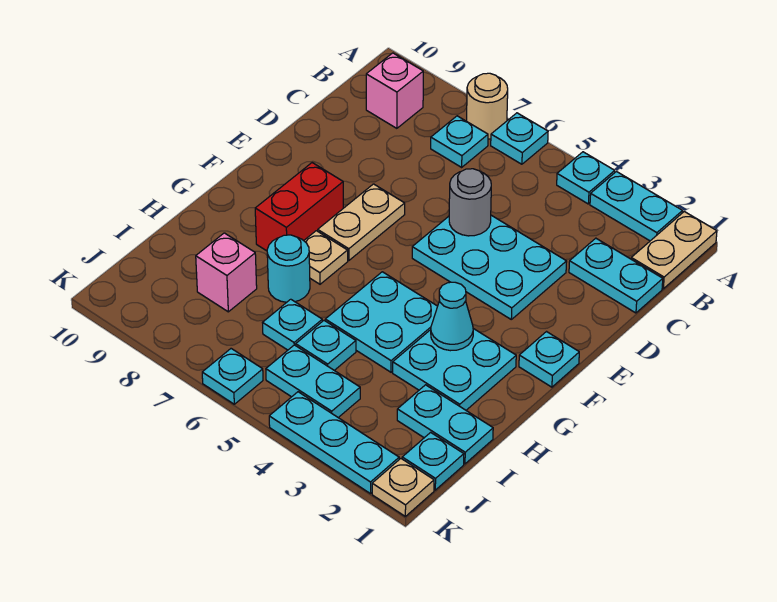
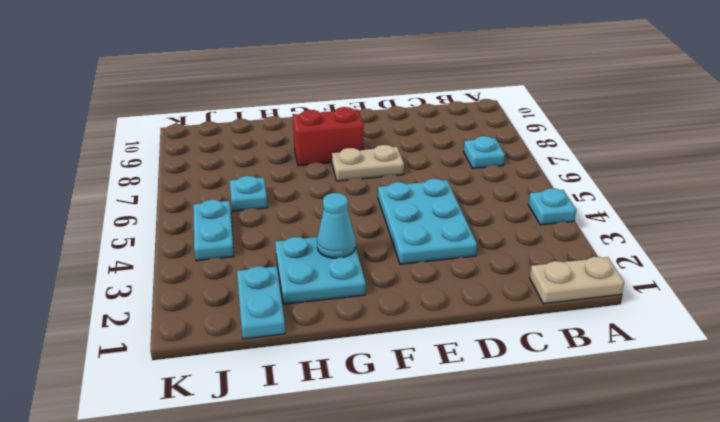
none -> cyan plate A2:A3 level 1
none -> cyan plate A6 level 1
none -> tan round brick A7 level 1

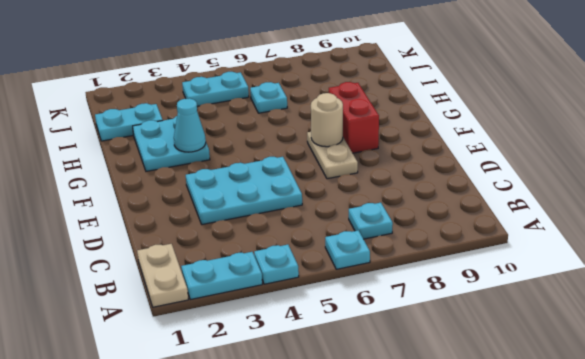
tan round brick F7 level 2 -> tan round brick A7 level 1
none -> pink brick B9 level 1
none -> cyan plate C1:C2 level 1
none -> cyan plate F1 level 1

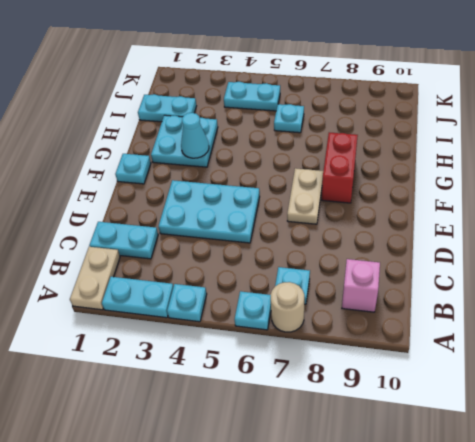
none -> cyan plate G4:H5 level 1
none -> tan plate G7 level 1
none -> cyan round brick H7 level 1

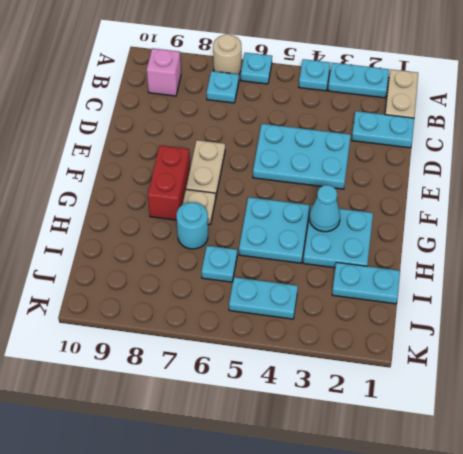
none -> cyan plate F1 level 1
none -> cyan plate I5 level 1
none -> pink brick I8 level 1

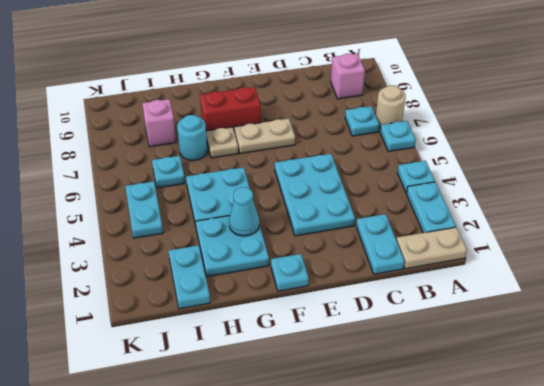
none -> cyan plate I5 level 1
none -> cyan plate J1 level 1
none -> tan plate K1 level 1

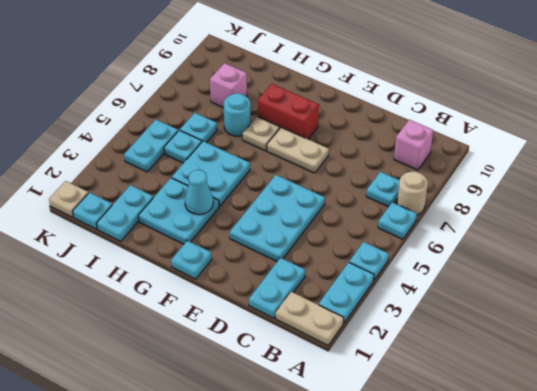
none -> cyan plate K2:K4 level 1
none -> cyan plate K6 level 1
none -> grey round brick D5 level 2

